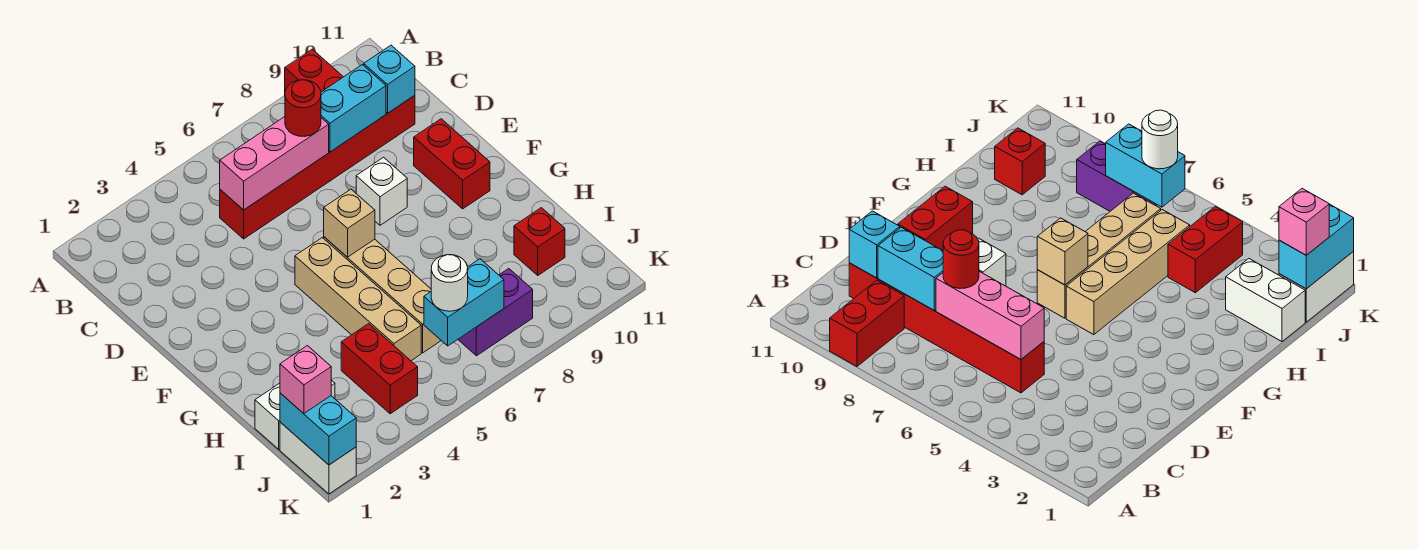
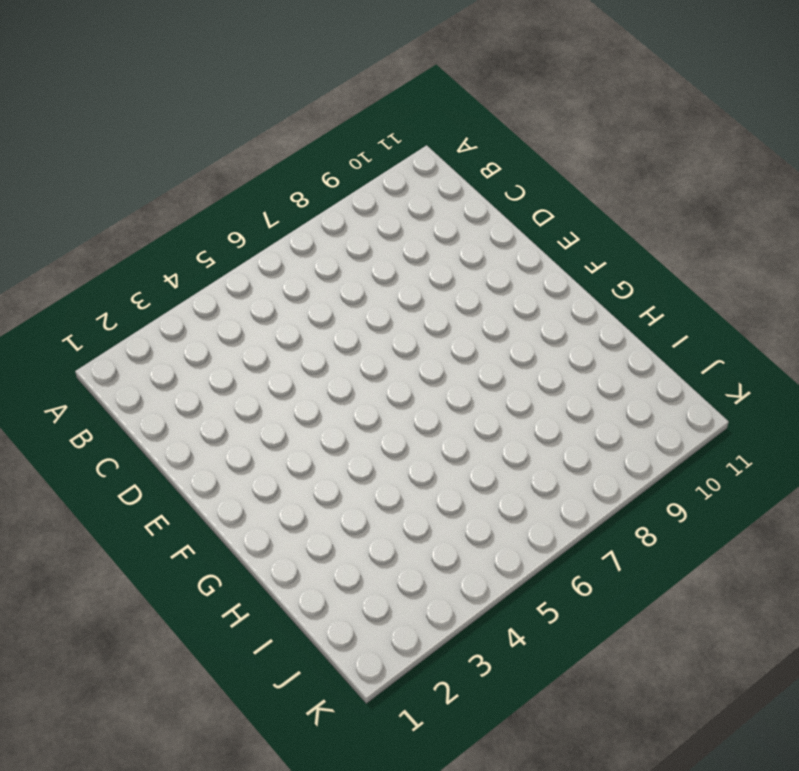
none -> red brick A9:B9 level 1
none -> red brick C5:C10 level 1
none -> white brick E8 level 1

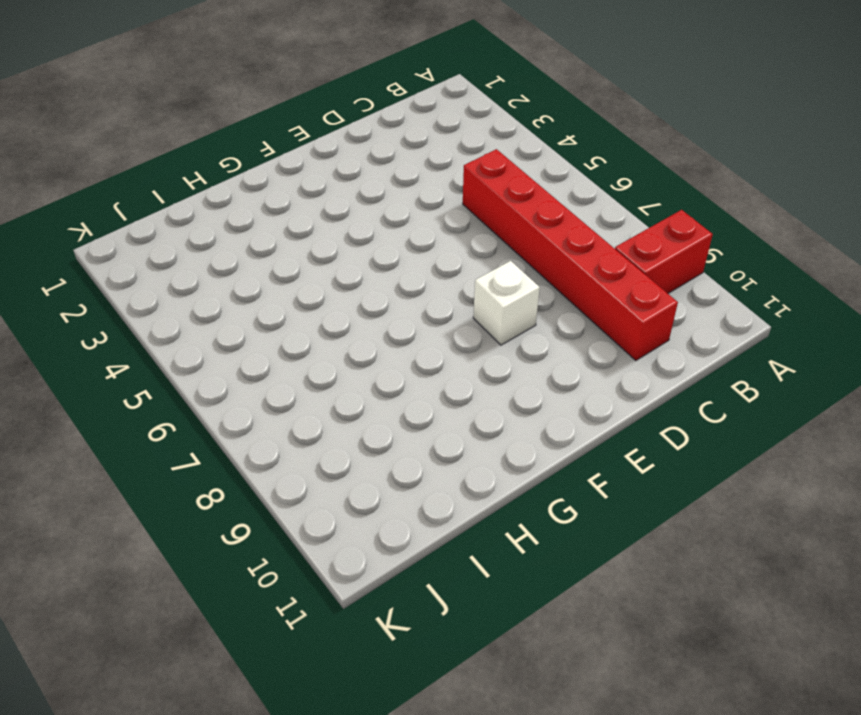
none -> red brick E10:F10 level 1
none -> tan brick F5:I5 level 1
none -> tan brick F6:I6 level 1

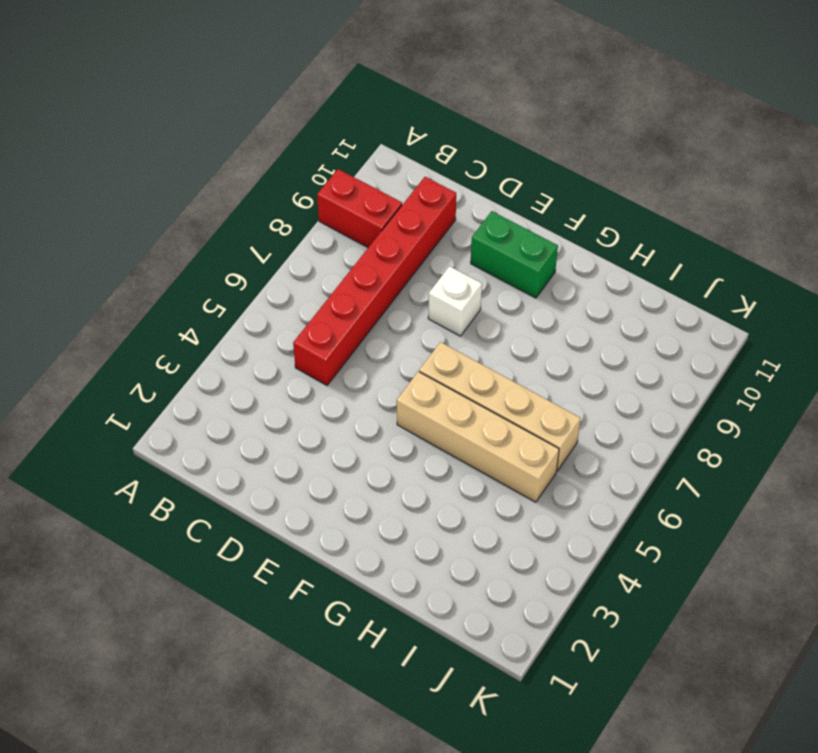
green brick E10:F10 level 1 -> red brick E10:F10 level 1
none -> white brick I1:I2 level 1
none -> red brick I4:J4 level 1
none -> red brick I10 level 1

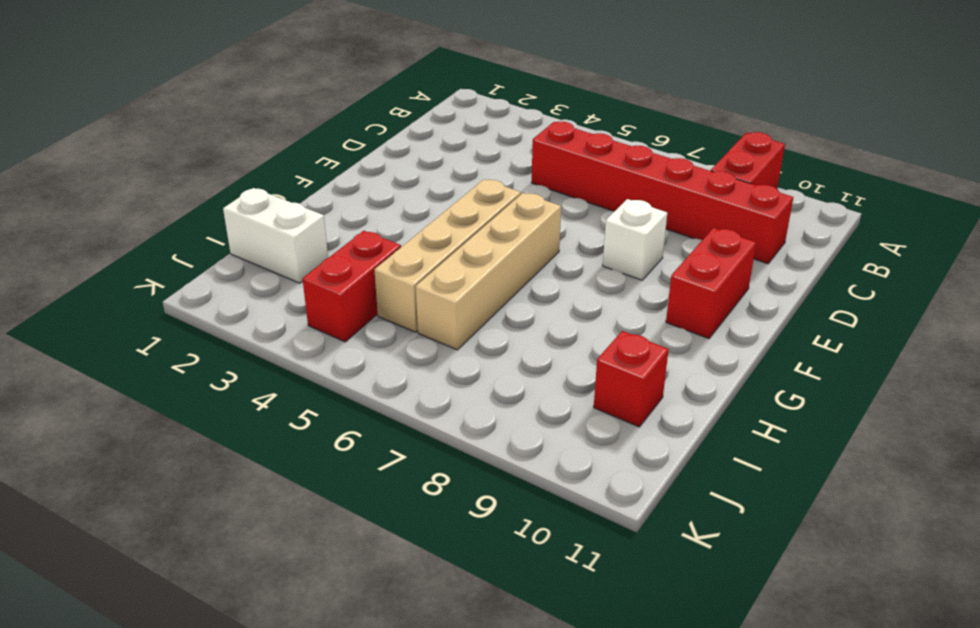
none -> white brick J1:K1 level 1
none -> purple brick J7:J8 level 1
none -> pink brick C5:C7 level 2

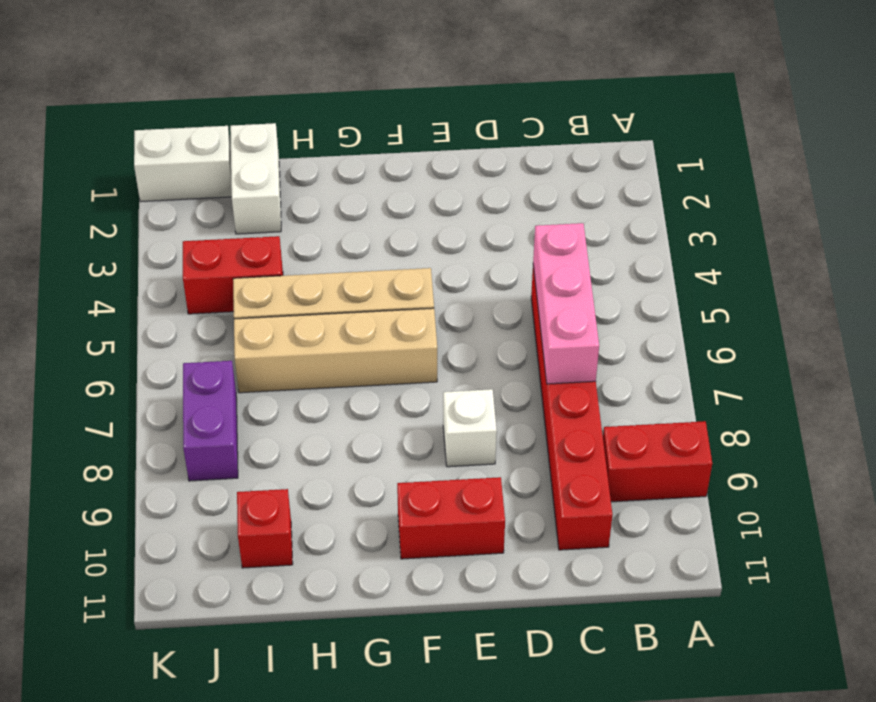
none -> cyan brick C8:C9 level 2
none -> cyan brick C10 level 2
none -> tan brick F6 level 2

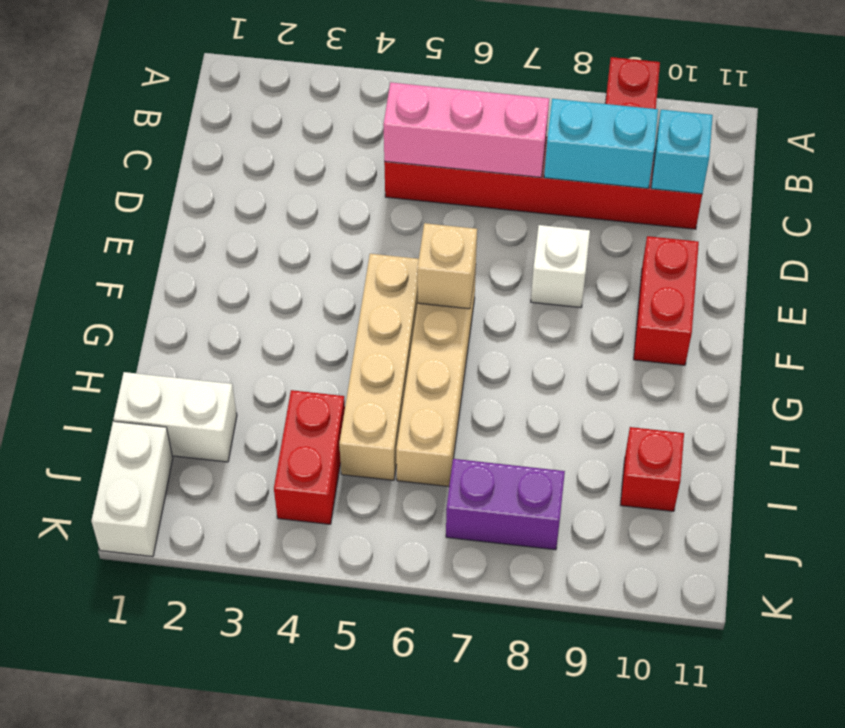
none -> cyan brick J1:K1 level 2
none -> cyan brick J6:J7 level 2
none -> red round brick C7 level 3

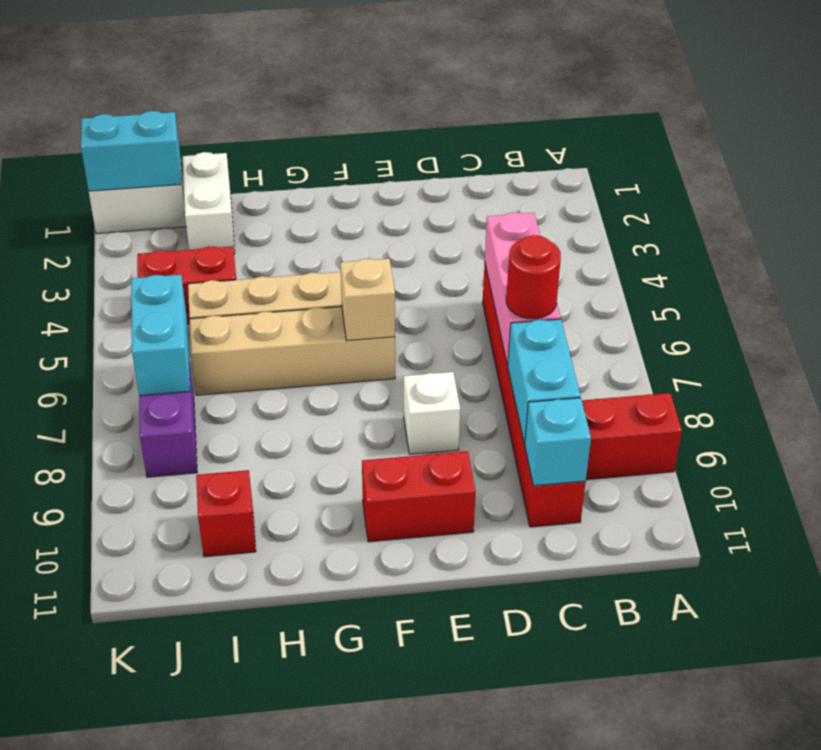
none -> pink brick J1 level 3
none -> white round brick J6 level 3

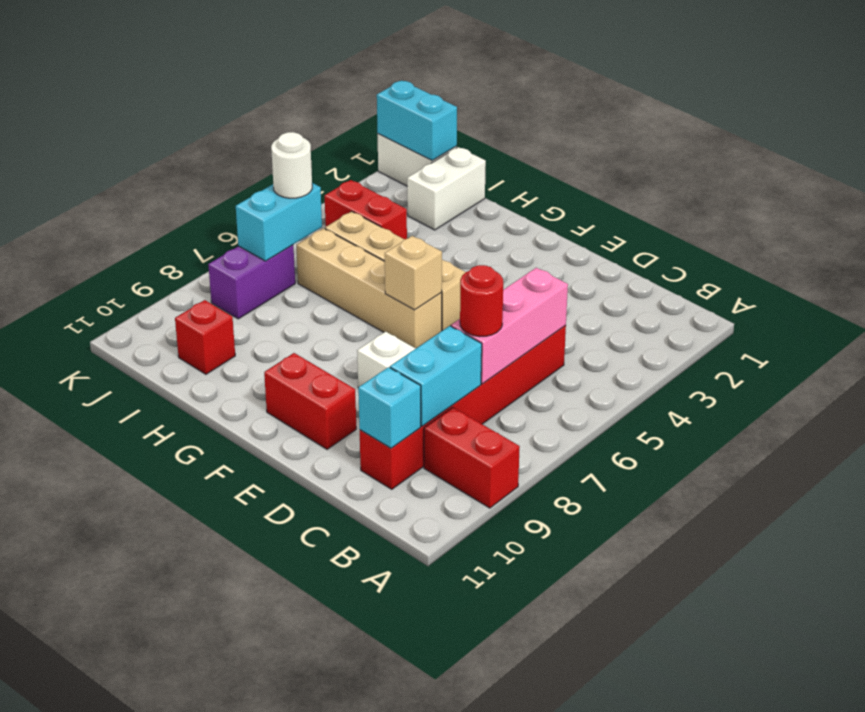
none -> pink brick J1 level 3

